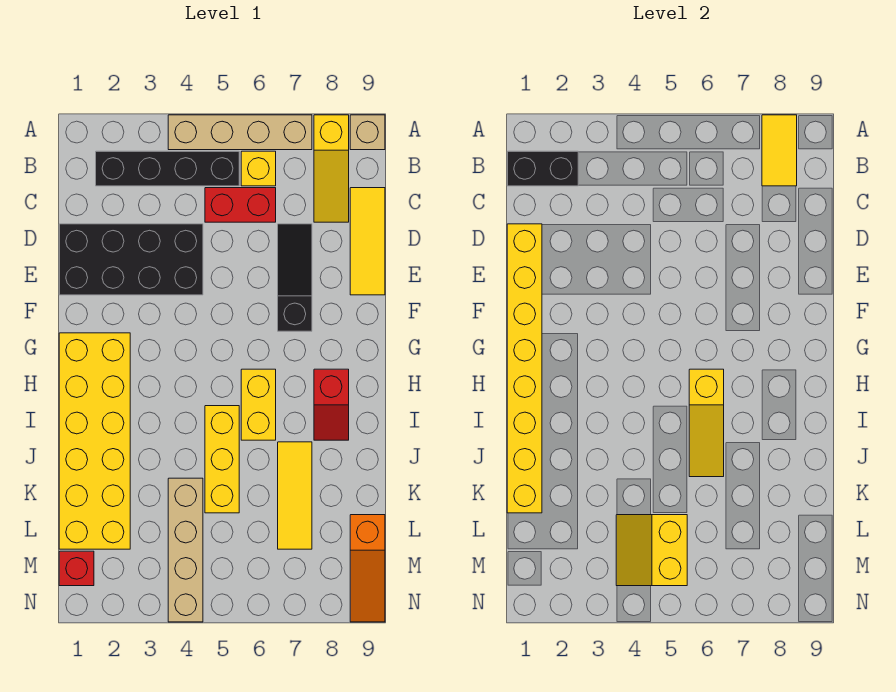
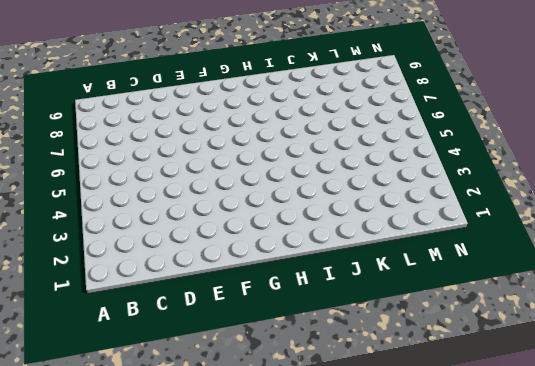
none -> tan brick A4:A7 level 1
none -> yellow slope A8:C8 level 1 top A
none -> tan brick A9 level 1

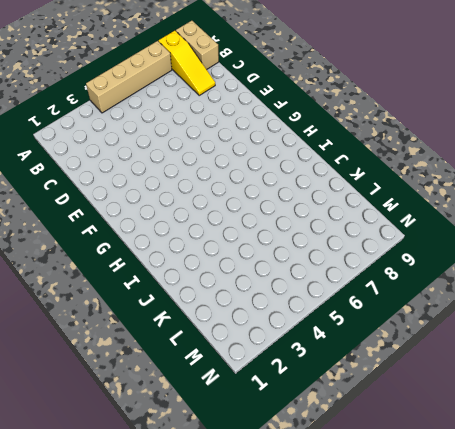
tan brick A9:B9 level 1 -> tan brick A9 level 1
none -> black brick B2:B5 level 1
none -> yellow brick B6 level 1
none -> red brick C5:C6 level 1

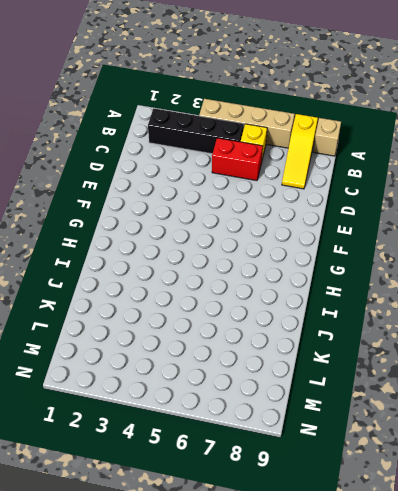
none -> yellow tile C9:E9 level 1
none -> black brick D1:E4 level 1
none -> black slope D7:F7 level 1 top F

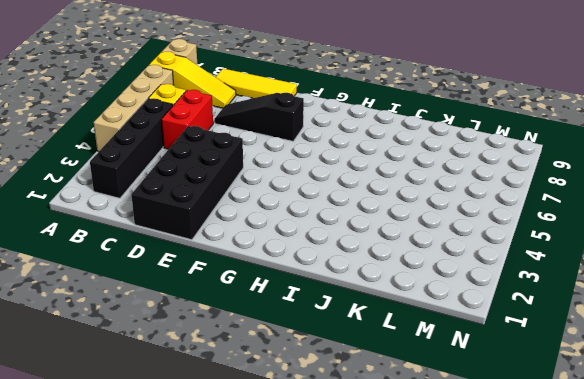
none -> yellow brick G1:L2 level 1
none -> yellow brick H6:I6 level 1
none -> red slope H8:I8 level 1 top H

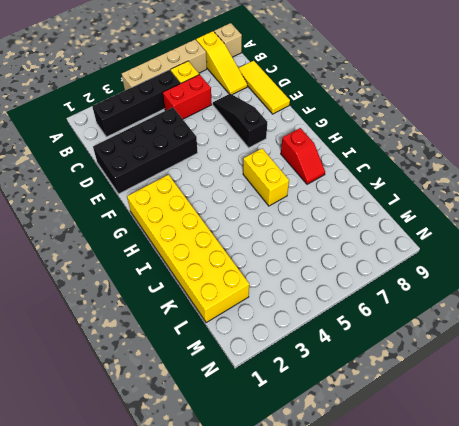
none -> yellow brick I5:K5 level 1
none -> yellow tile J7:L7 level 1
none -> tan brick K4:N4 level 1

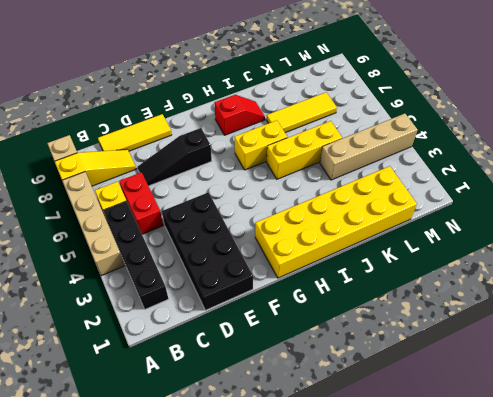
none -> orange slope L9:N9 level 1 top L
none -> red brick M1 level 1
none -> yellow tile A8:B8 level 2

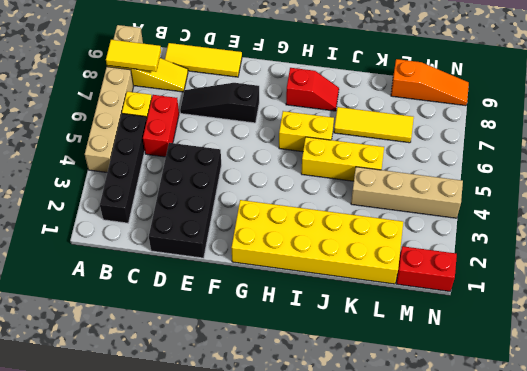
red brick M1:N1 level 1 -> red brick M1 level 1
none -> black brick B1:B2 level 2
none -> yellow brick D1:K1 level 2
none -> yellow slope H6:J6 level 2 top H

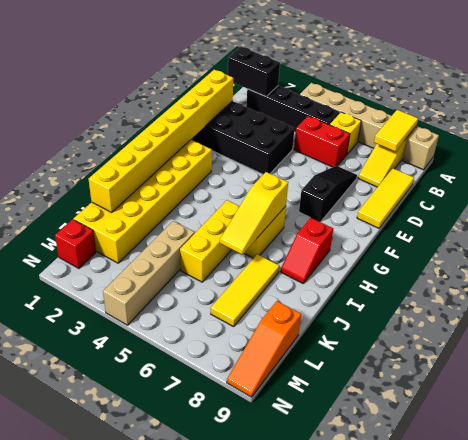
none -> yellow slope L4:M5 level 2 top 5

